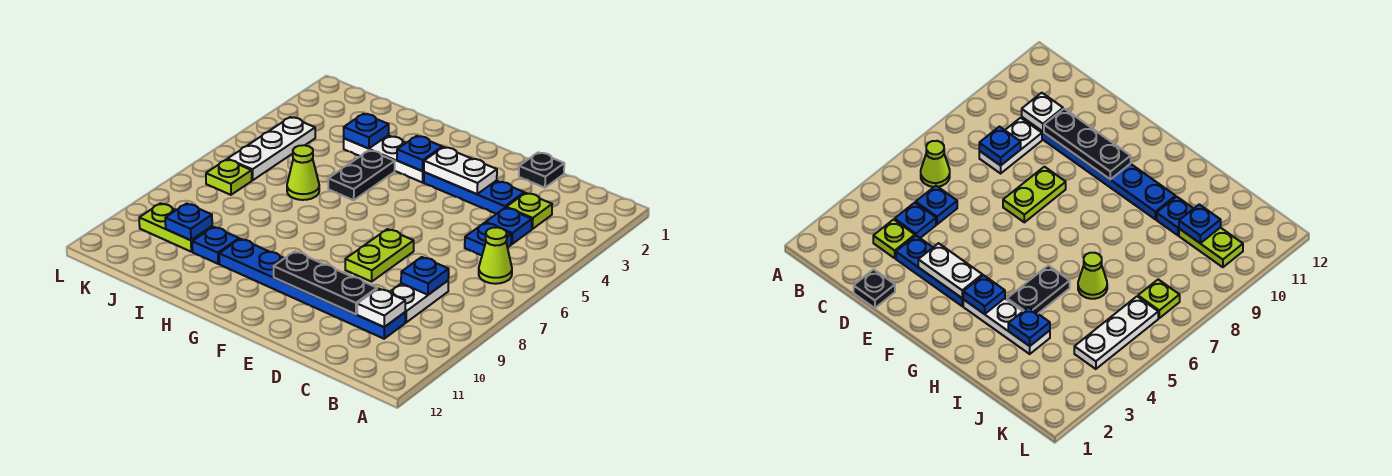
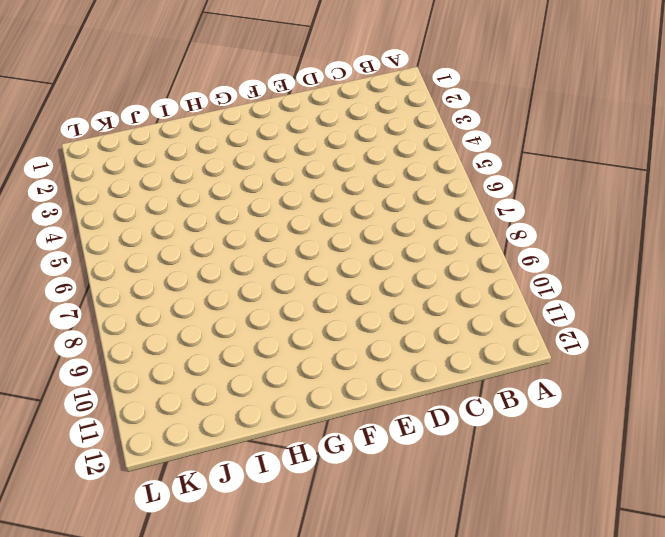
none -> lime cone B6 level 1
none -> lime plate C3 level 1
none -> blue plate C4 level 1

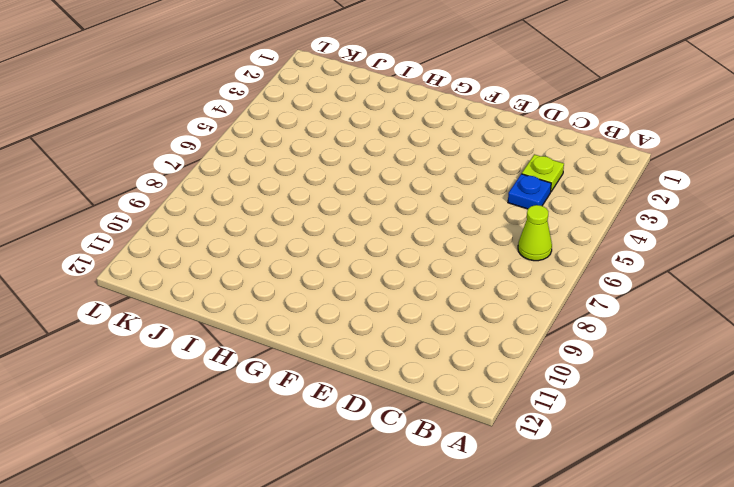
none -> blue plate C5 level 1
none -> white plate C8:C9 level 1
none -> blue plate C10:H10 level 1

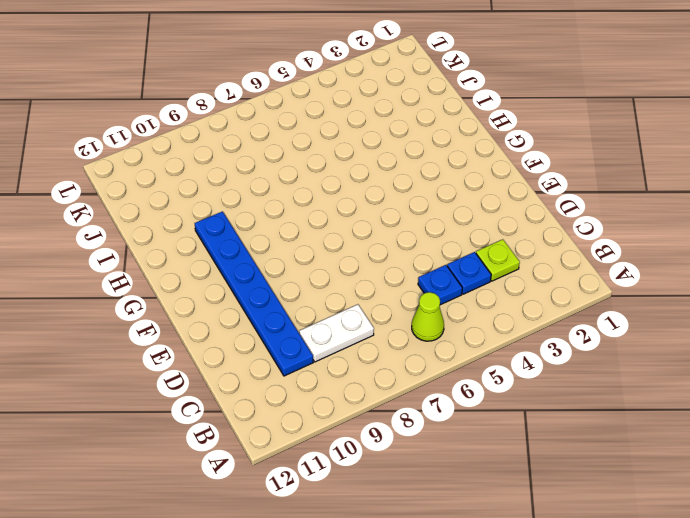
none -> black plate D1 level 1
none -> blue plate D3:F3 level 1
none -> lime plate E7:E8 level 1

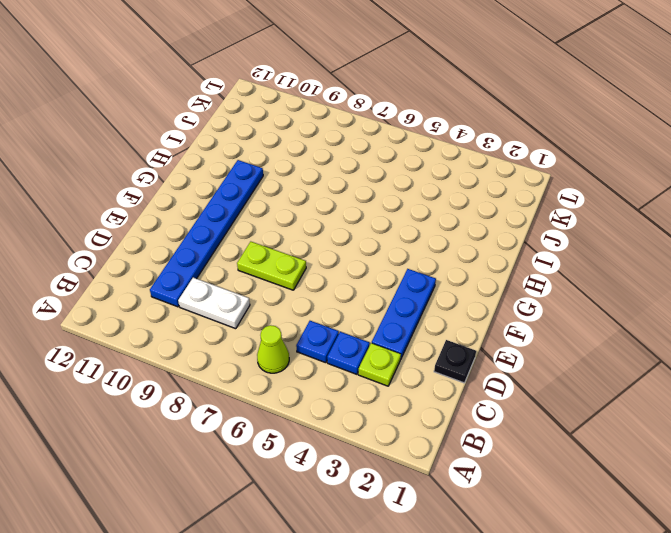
none -> white plate G3:I3 level 1
none -> black plate H4:H5 level 1
none -> lime cone I6 level 1

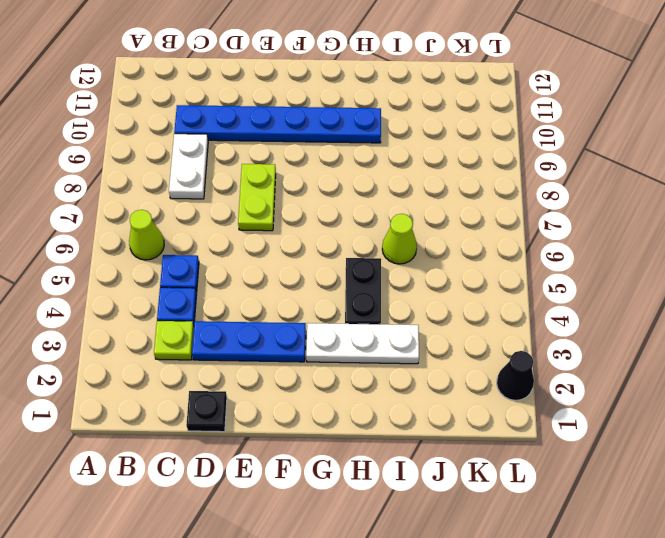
black cone L2 level 1 -> none
none -> blue plate I10 level 1
none -> lime plate J10:K10 level 1
none -> white plate K4:K6 level 1

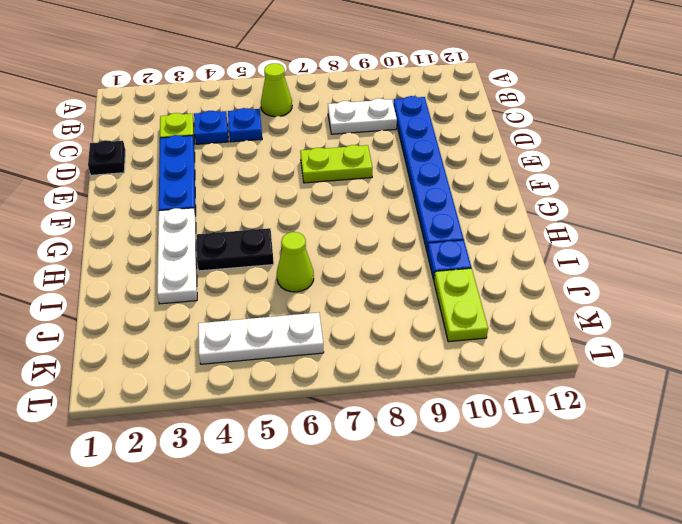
none -> lime plate K7 level 1
none -> blue plate C8 level 2
none -> white plate C10 level 2

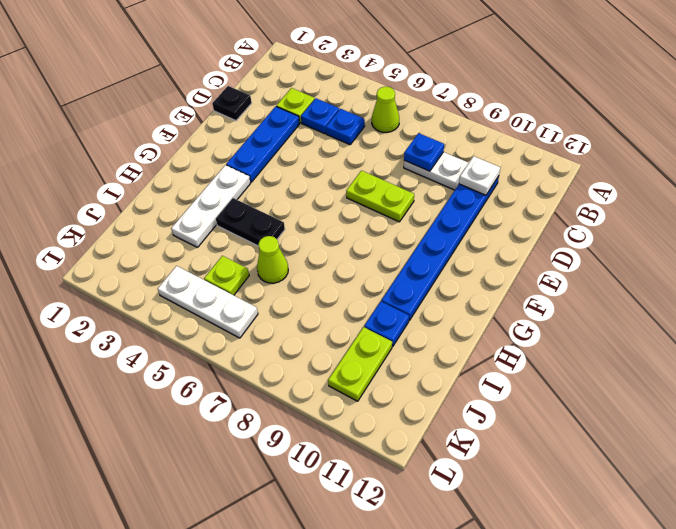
lime plate J5 level 1 -> lime plate K7 level 1
none -> black plate D10:F10 level 2
none -> white plate E3:F3 level 2
none -> blue plate G3 level 2

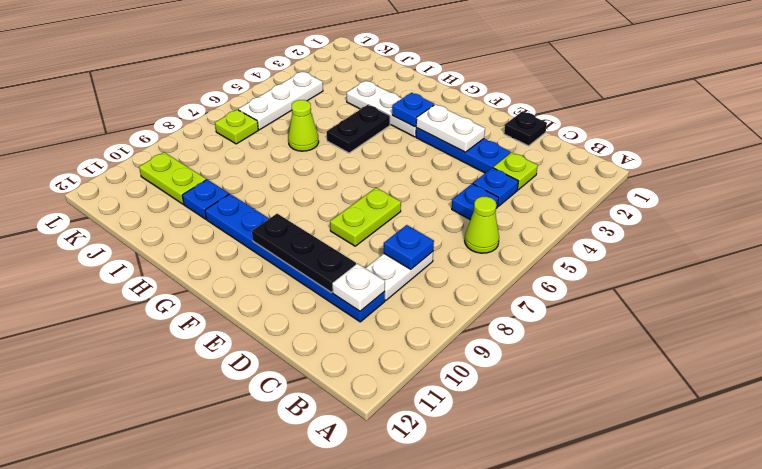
none -> blue plate I3 level 2
none -> blue plate J10 level 2

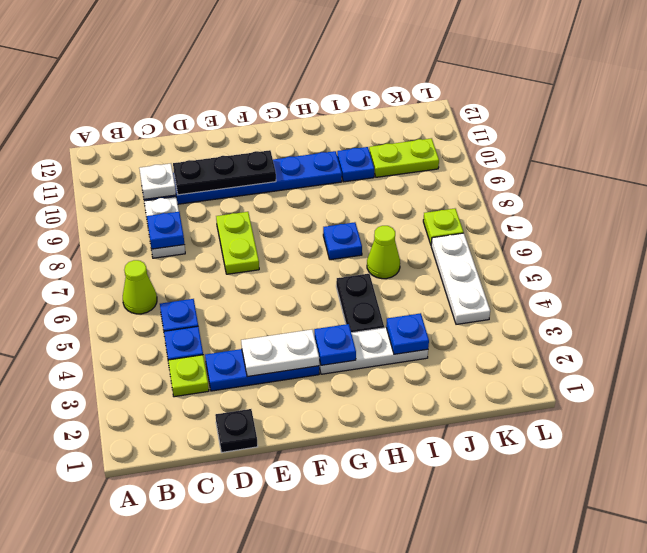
blue plate H7 level 1 -> blue plate J10 level 2

